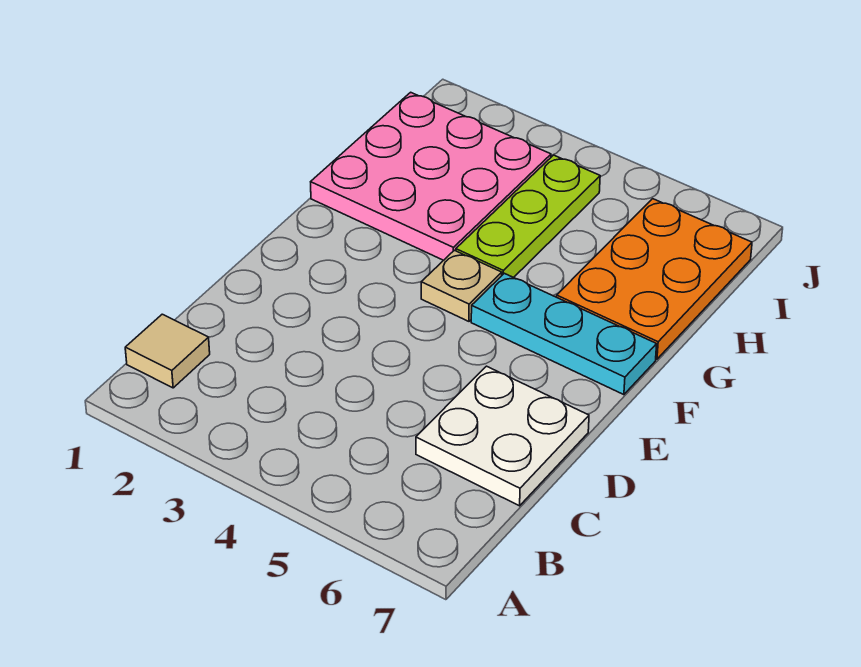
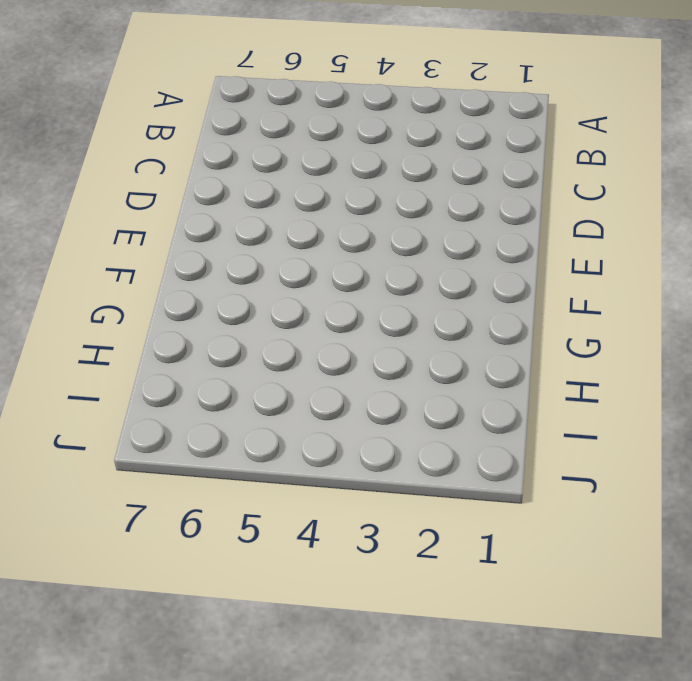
none -> tan tile B1 level 1
none -> white plate C6:D7 level 1

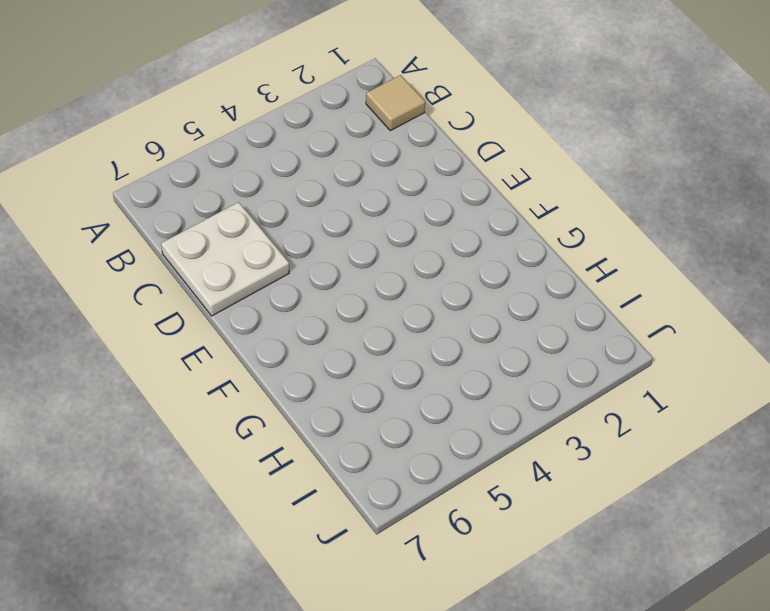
none -> tan plate F4 level 1
none -> cyan plate F5:F7 level 1

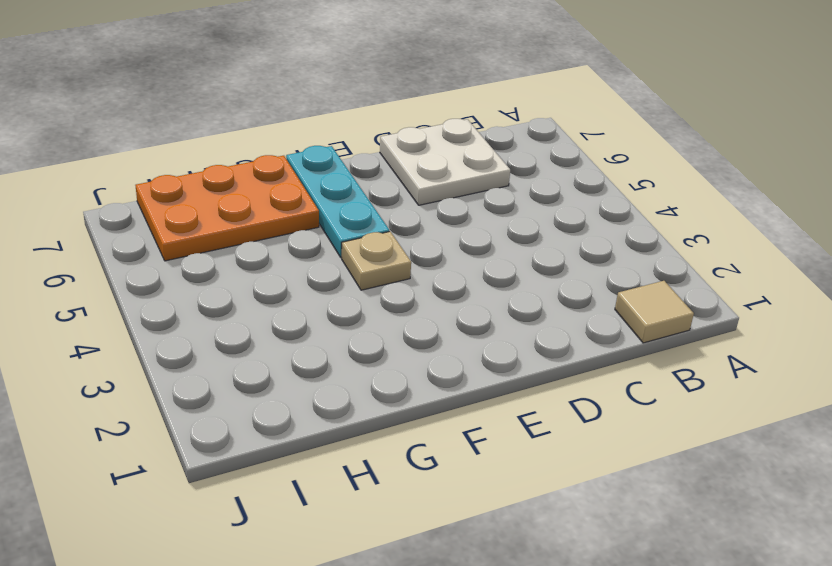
none -> pink plate G1:I3 level 1
none -> lime plate G4:I4 level 1

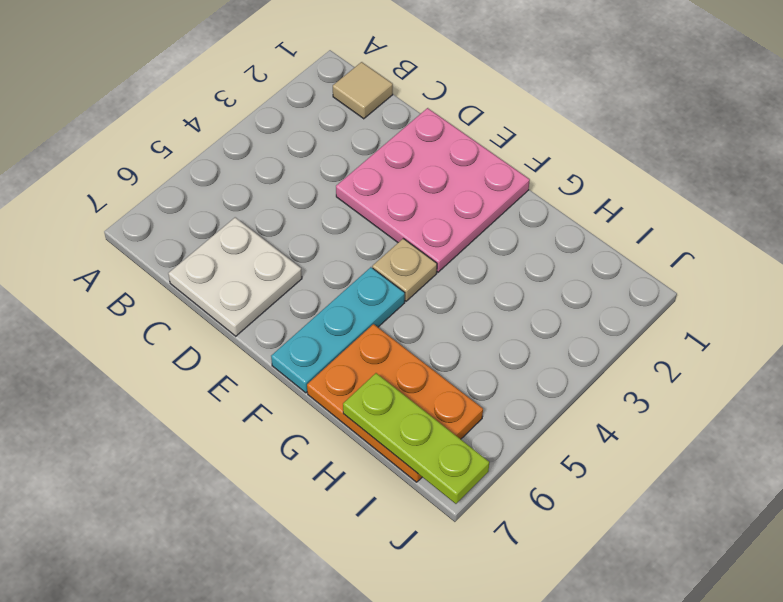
pink plate D1:F3 level 1 -> pink plate G1:I3 level 1
lime plate H7:J7 level 2 -> lime plate G4:I4 level 1

